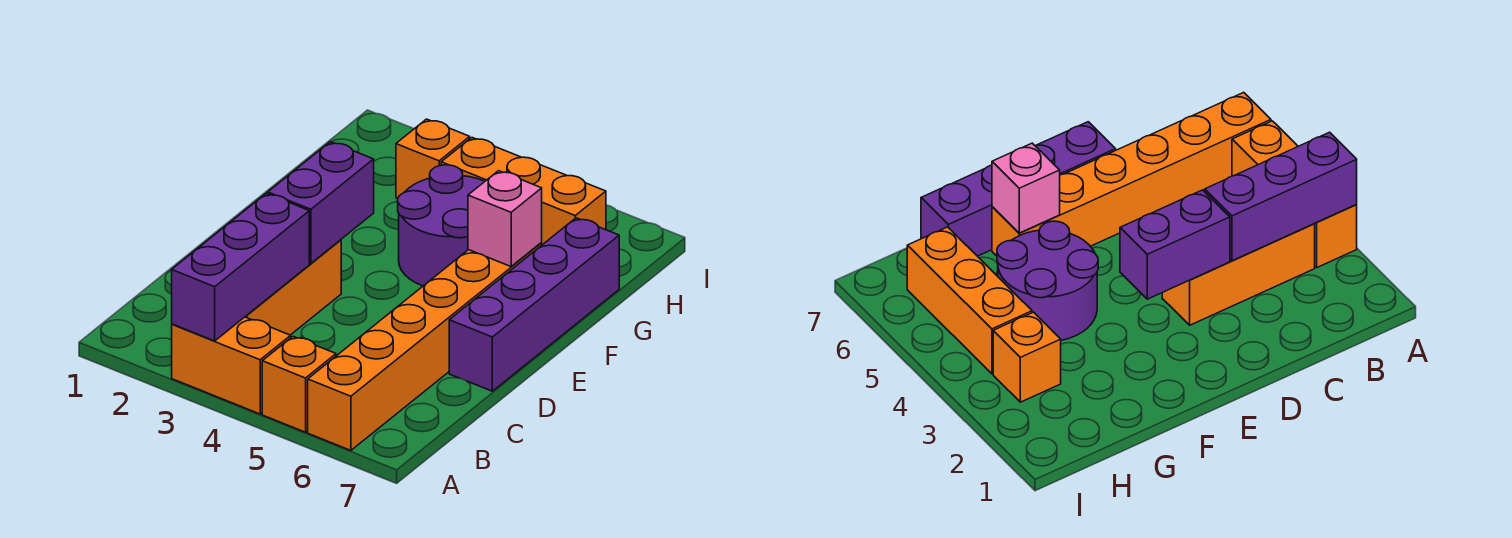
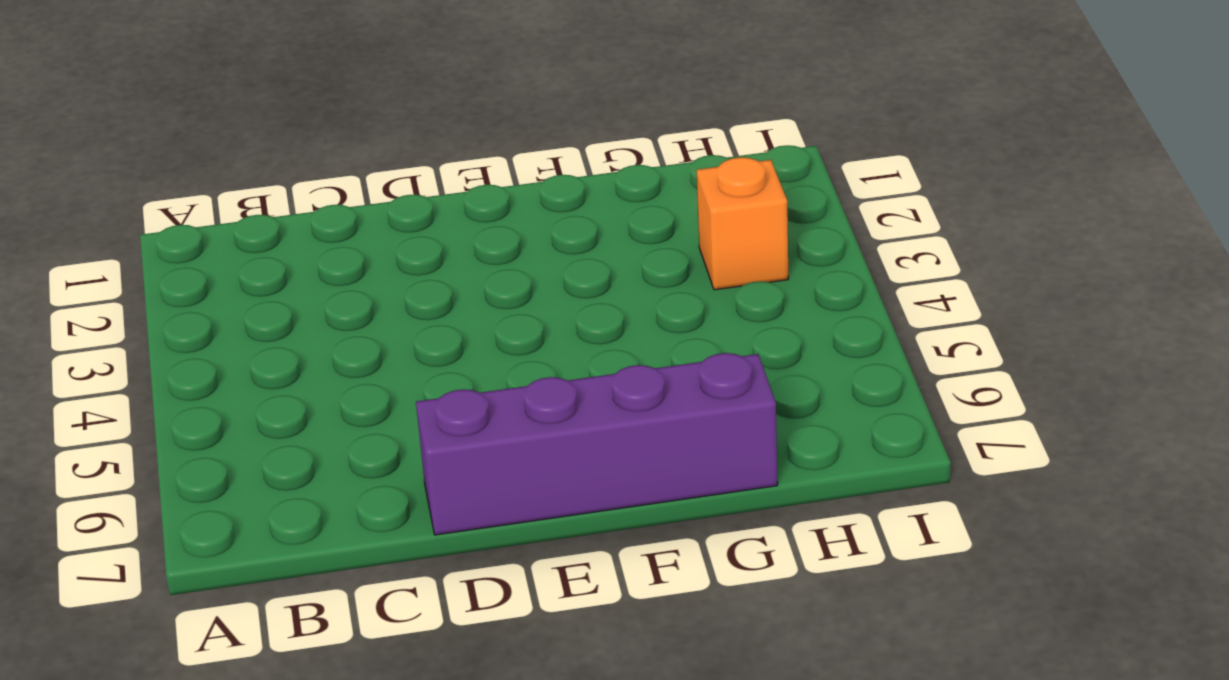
none -> orange brick A3:A4 level 1
none -> orange brick A5 level 1

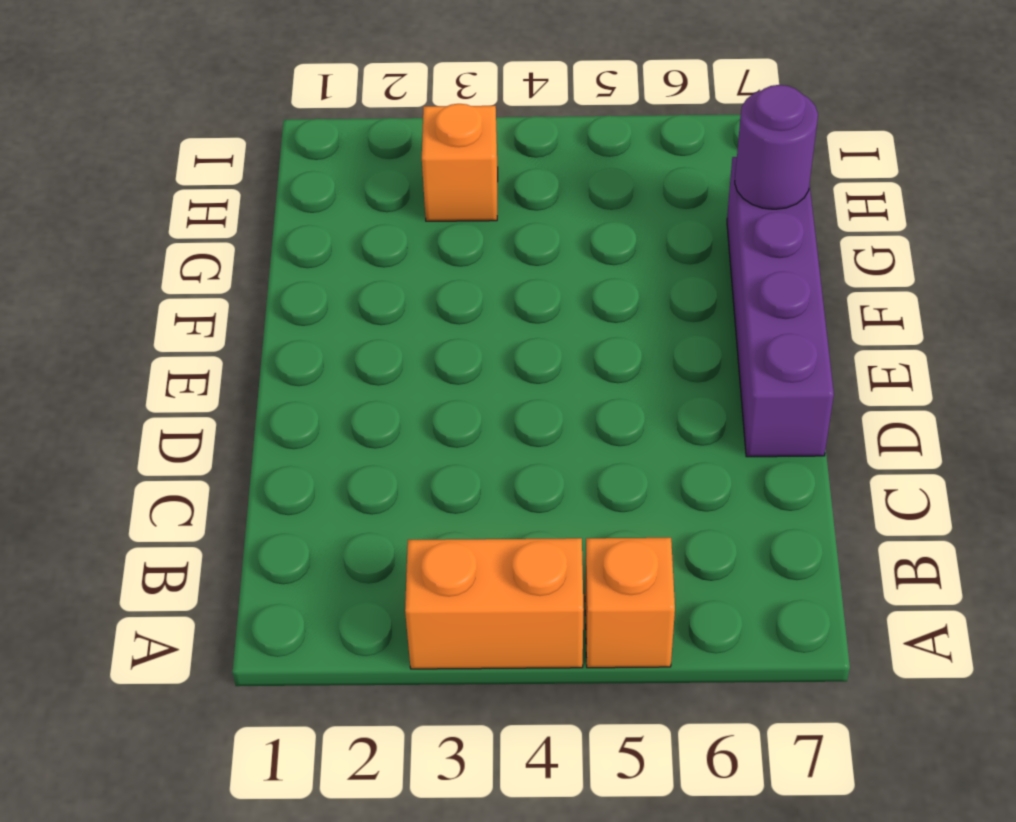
purple round brick G7 level 2 -> none
none -> orange brick A6:F6 level 1
none -> orange brick B3:D3 level 1

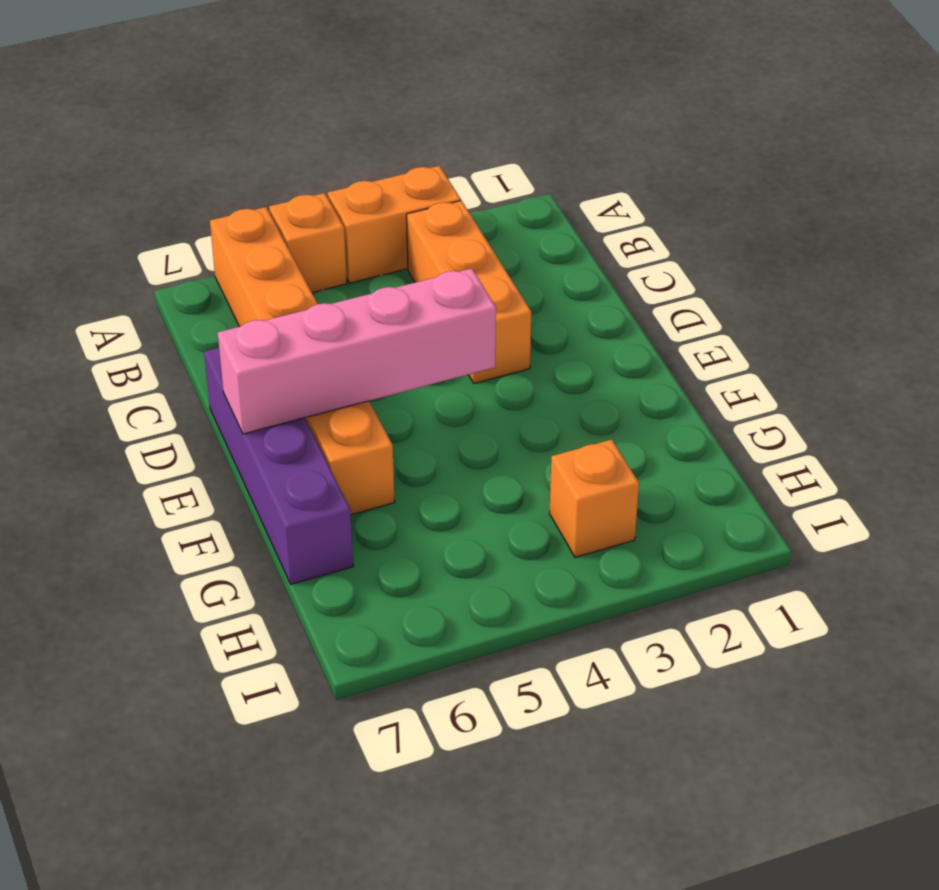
pink brick E4:E7 level 2 -> none
none -> purple round brick F4:G5 level 1
none -> orange brick H4:H6 level 1

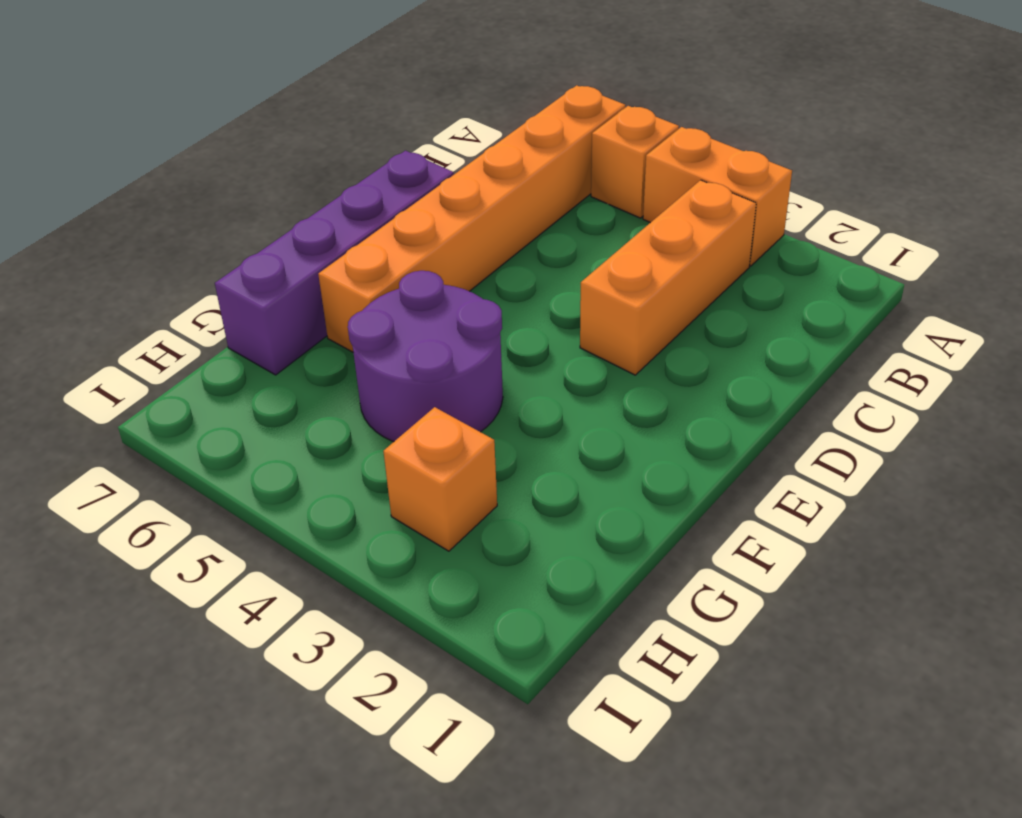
none -> orange brick H4:H6 level 1
none -> purple brick A3:C3 level 2

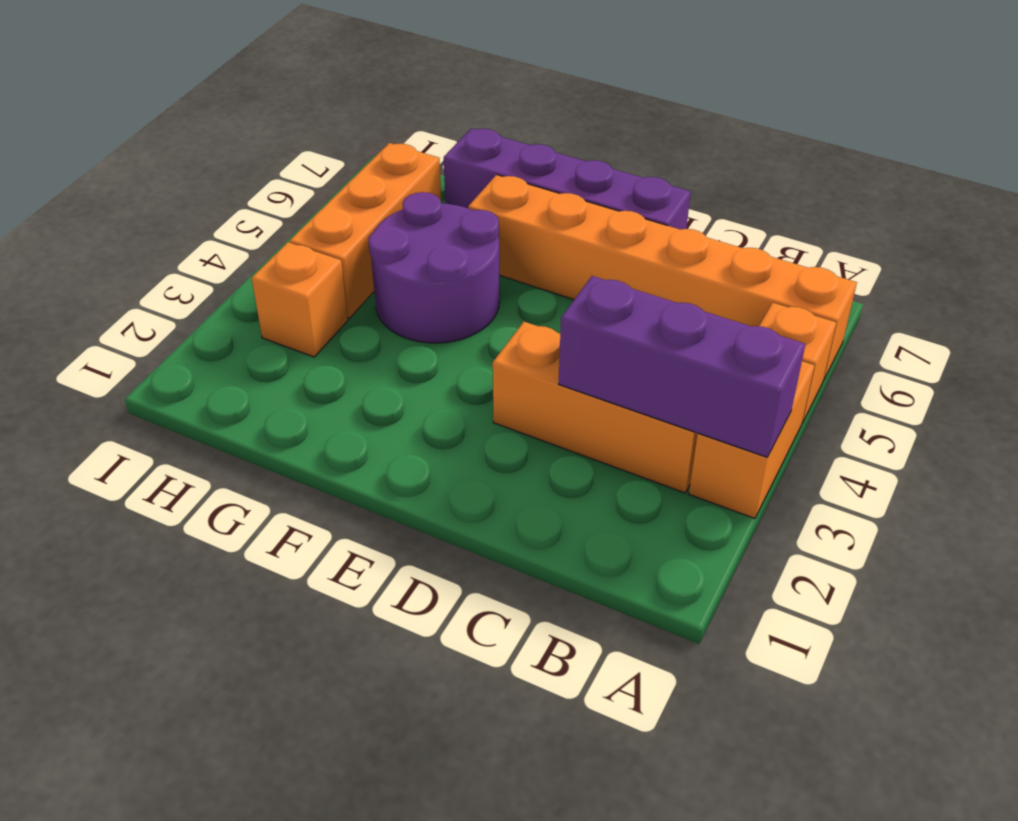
none -> purple brick D3:E3 level 2
none -> pink brick F6 level 2

